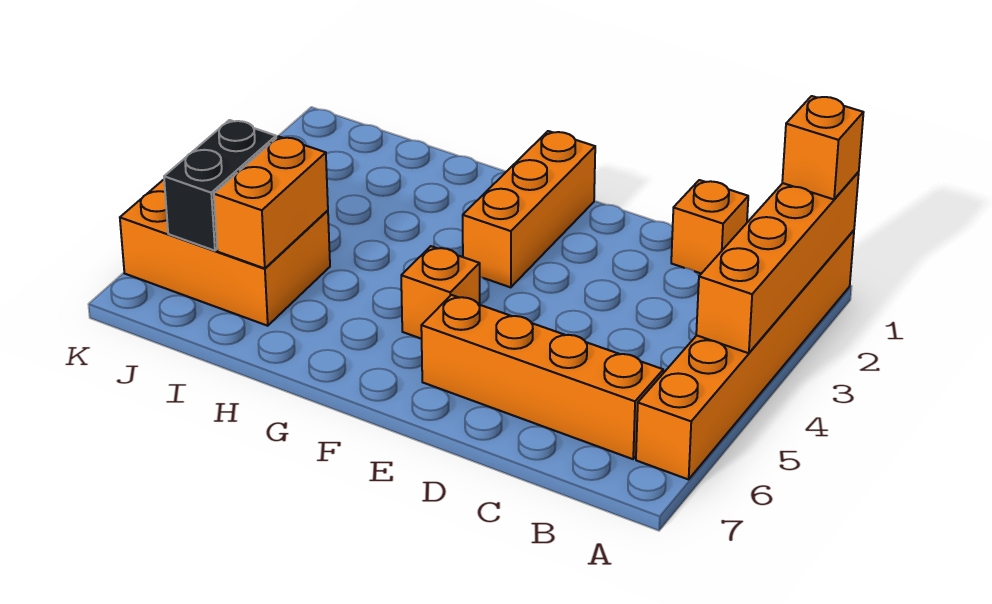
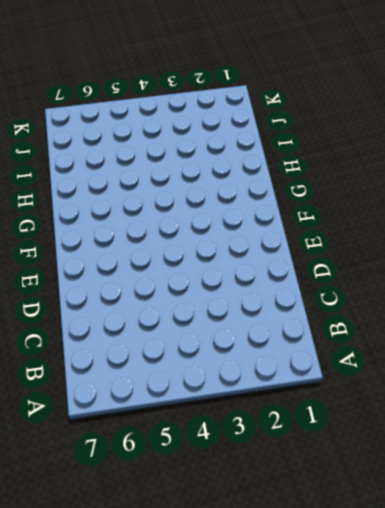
none -> orange brick A1:A6 level 1
none -> orange brick B6:E6 level 1

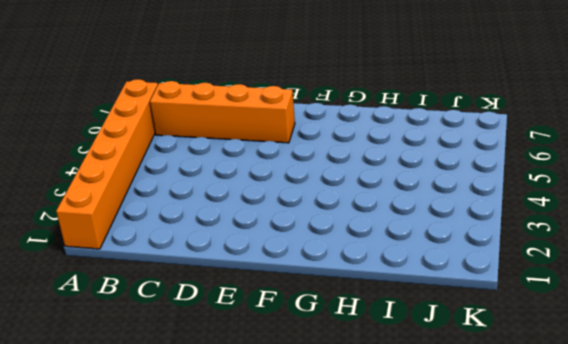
none -> orange brick C1 level 1
none -> orange brick F1:F3 level 1

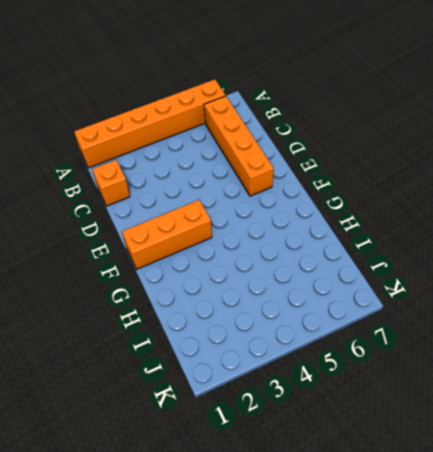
none -> orange brick F5 level 1
none -> orange brick I5:K6 level 1

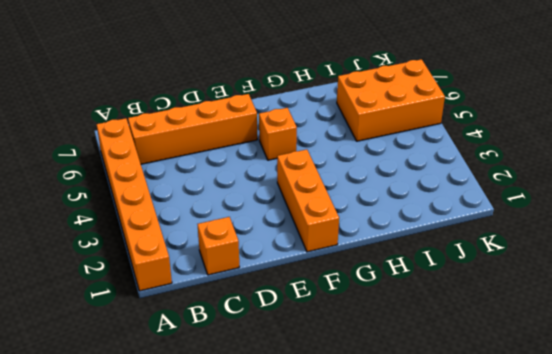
none -> orange brick A1:A4 level 2
none -> orange brick I5:I6 level 2

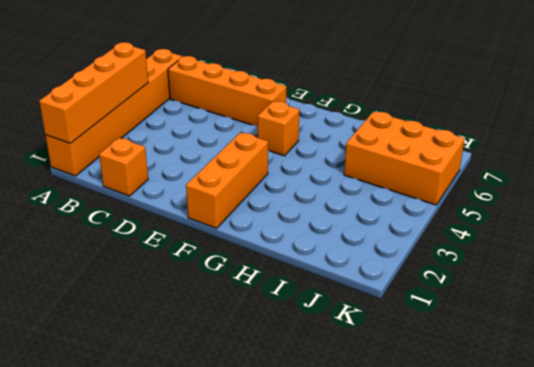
none -> orange brick I5:I6 level 2
none -> black brick J5:J6 level 2

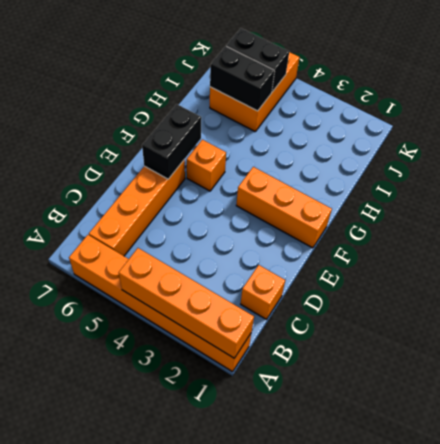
black brick E6:F6 level 2 -> none
black brick I5:I6 level 2 -> orange brick I5:I6 level 2
none -> orange brick A1 level 3

